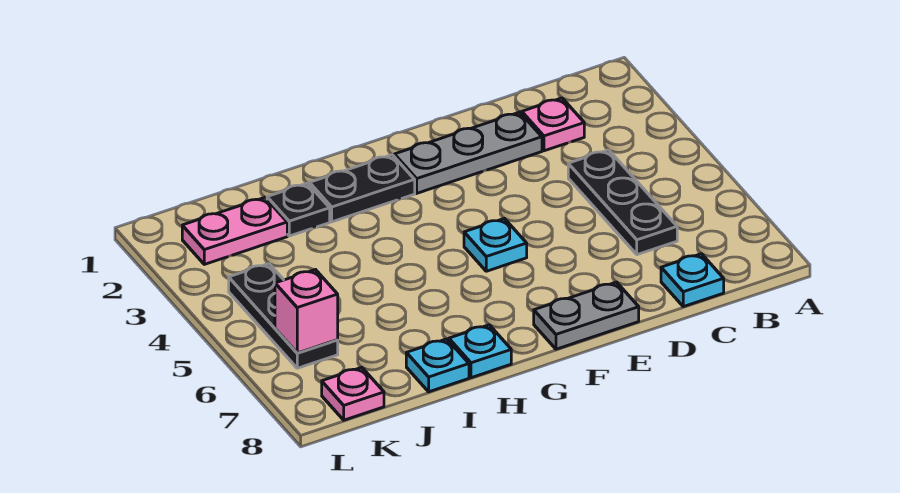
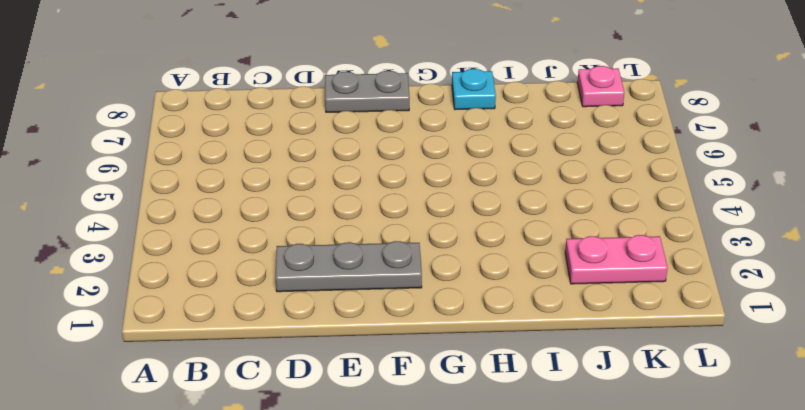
none -> pink plate C2 level 1
none -> black plate C4:C6 level 1
none -> cyan plate C8 level 1

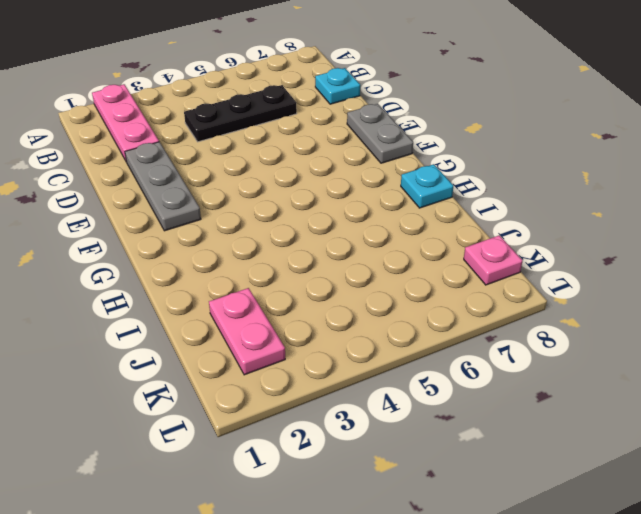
pink plate A2:C2 level 1 -> pink plate C2 level 1
none -> cyan plate F5 level 1
none -> black plate G2:H2 level 1
none -> black plate I2 level 1

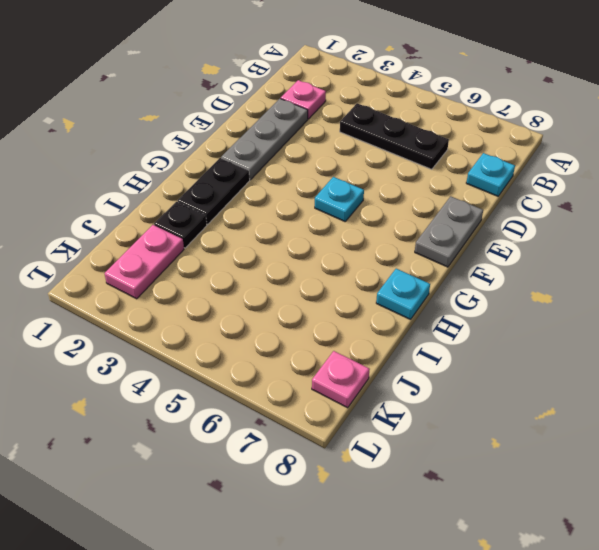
none -> cyan plate I8 level 1
none -> black plate K4:K6 level 1
none -> pink brick K6 level 2

